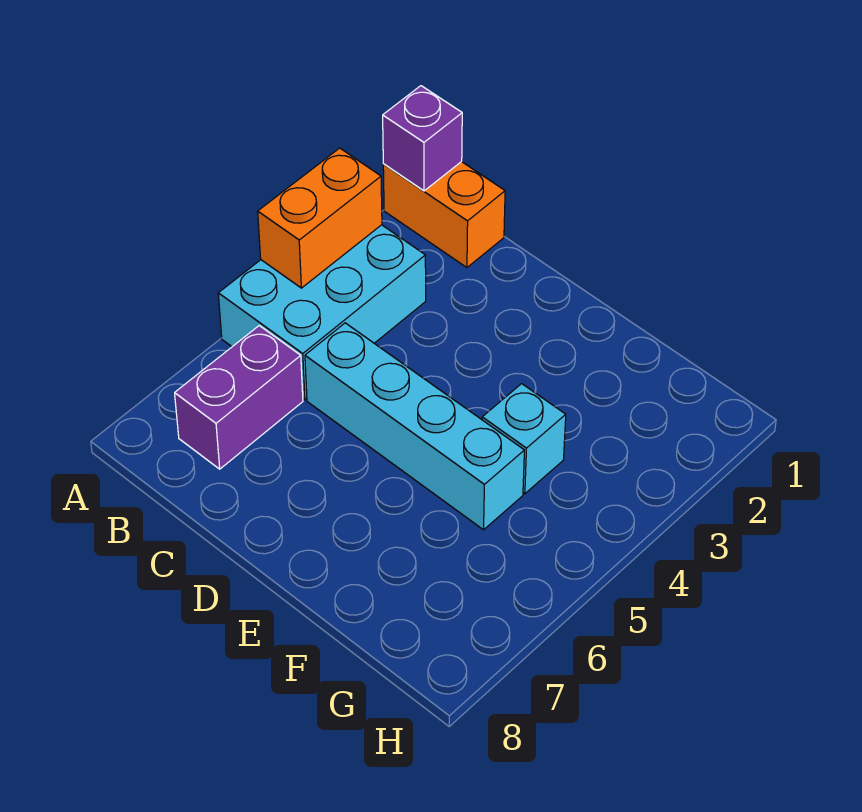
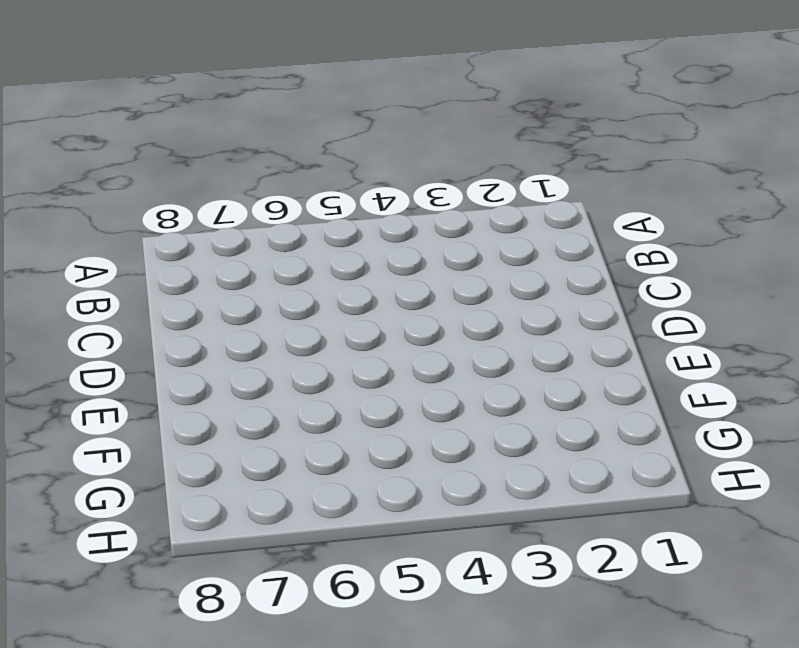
none -> orange brick A1:B1 level 1
none -> cyan brick A3:B5 level 1

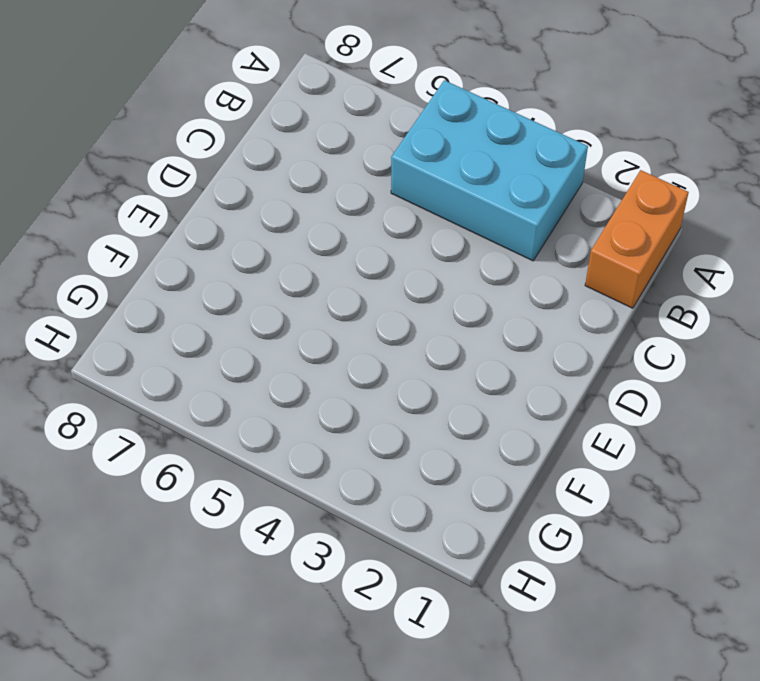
none -> purple brick B6:B7 level 1
none -> cyan brick C5:F5 level 1

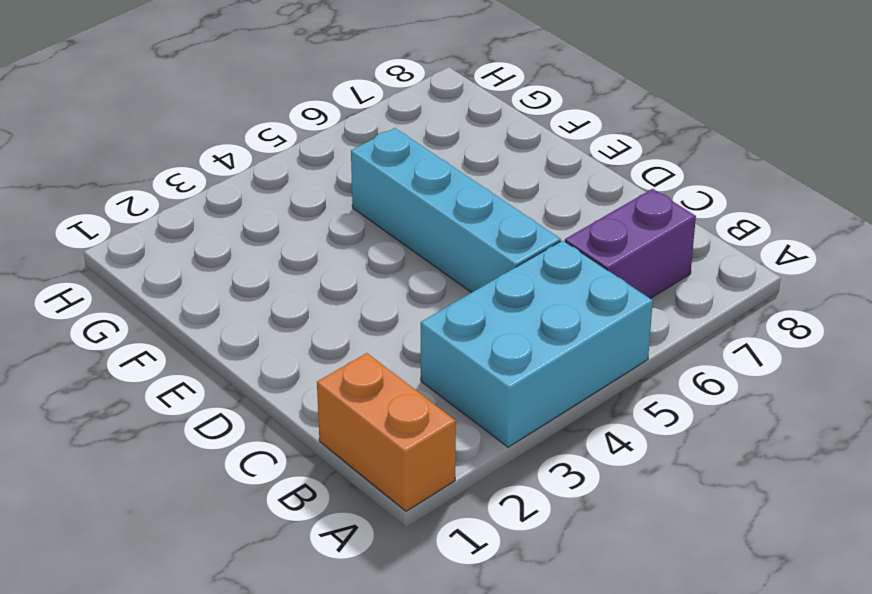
none -> cyan brick F4 level 1
none -> purple brick A1 level 2

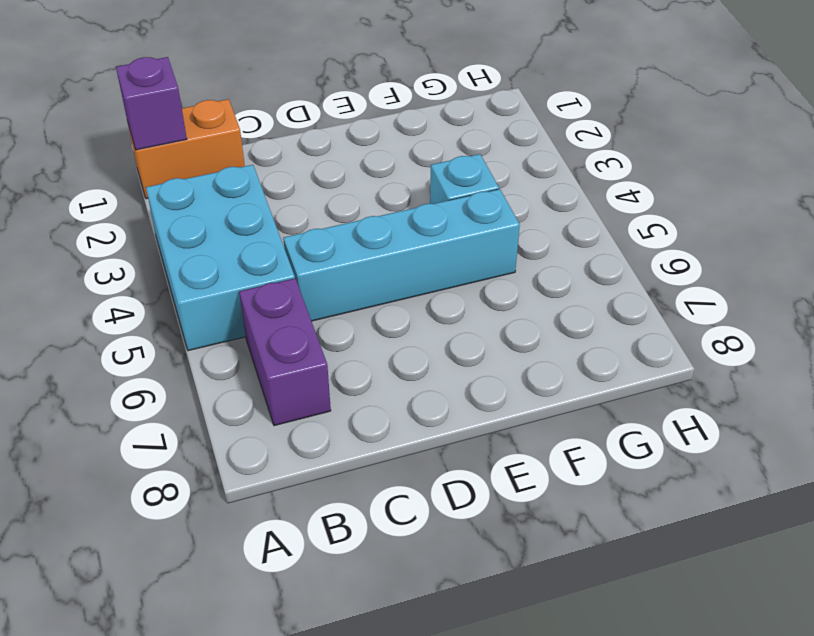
none -> orange brick A3:A4 level 2

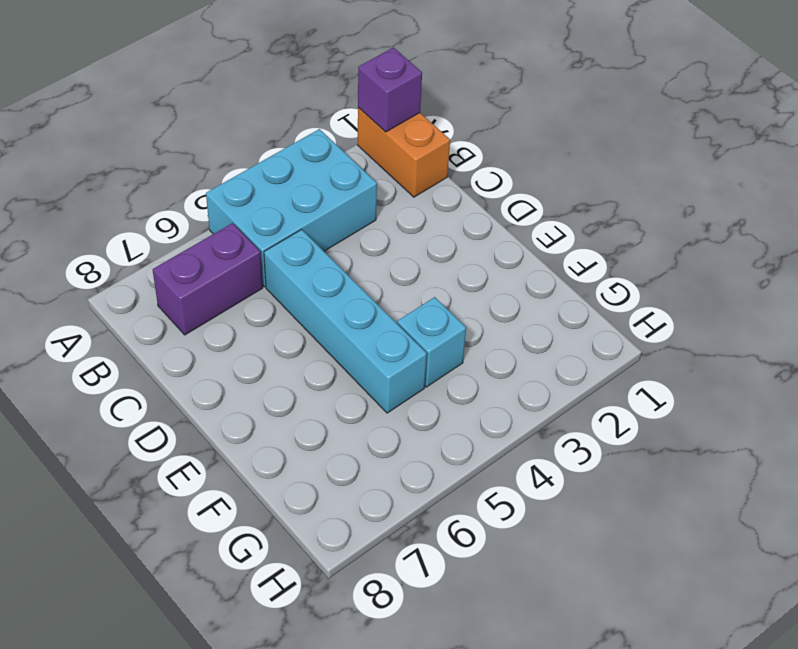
none -> orange brick A3:A4 level 2

